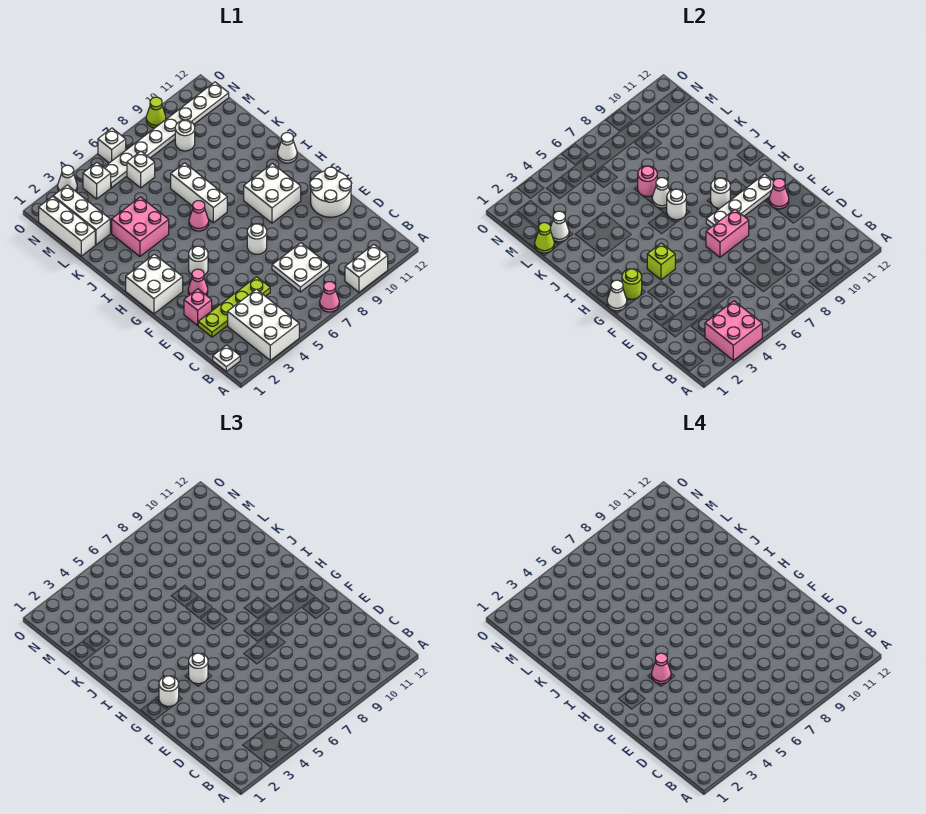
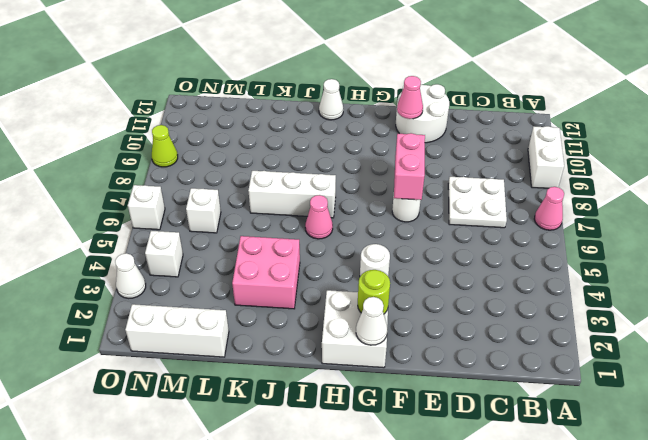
none -> white brick A3:C4 level 1
none -> white plate B1 level 1
none -> lime plate D2:D5 level 1
none -> pink brick E2 level 1

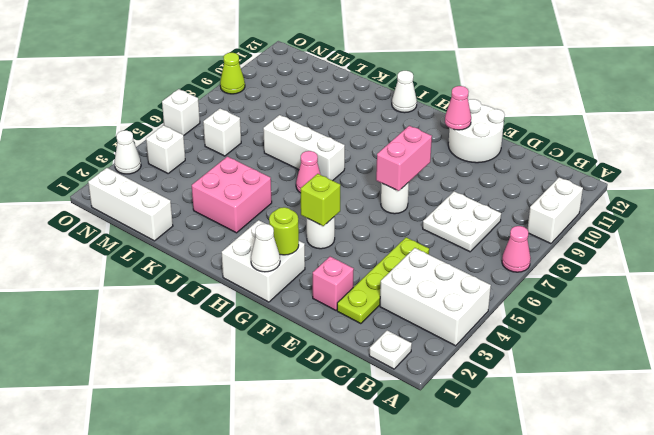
none -> pink cone F3 level 1
none -> white brick G9:H10 level 1
none -> white brick L2:N2 level 1
none -> white round brick M9 level 1

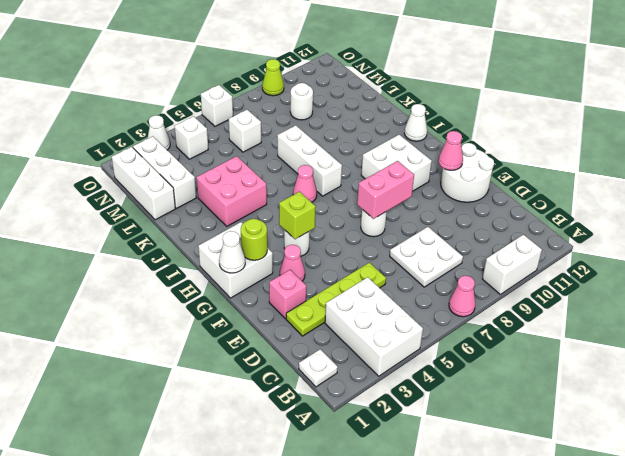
none -> white plate N5:N12 level 1
none -> pink brick A3:B4 level 2
none -> white plate G8:G11 level 2
none -> white round brick H9 level 2

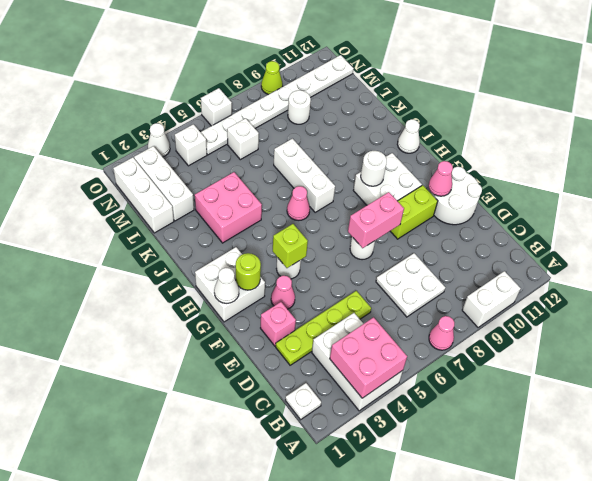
lime brick F9:F10 level 1 -> none
none -> white plate G8:G11 level 2
none -> white round brick I7 level 2
none -> white cone J7 level 2
none -> pink round brick K7 level 2

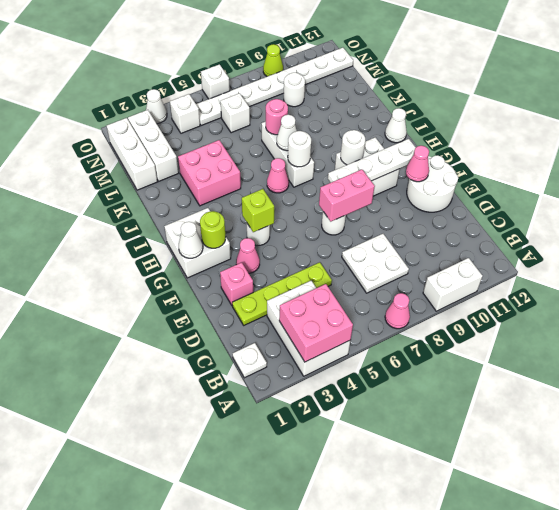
none -> lime cone L1 level 2
none -> white cone L2 level 2
none -> white round brick G2 level 3
none -> white round brick G4 level 3

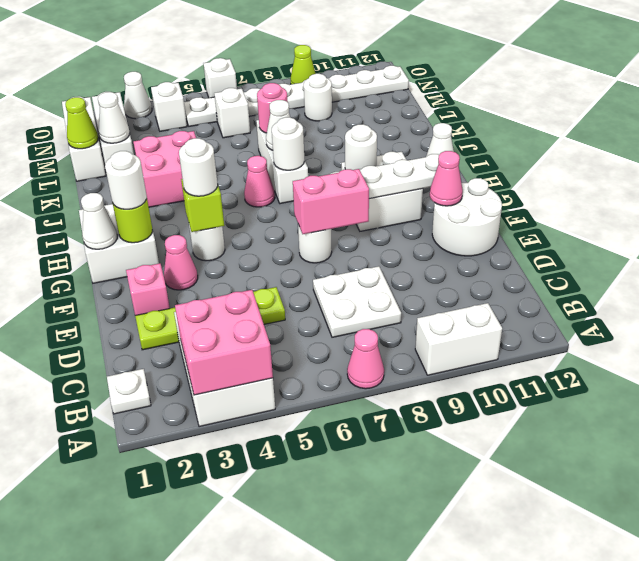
none -> pink cone G4 level 4

